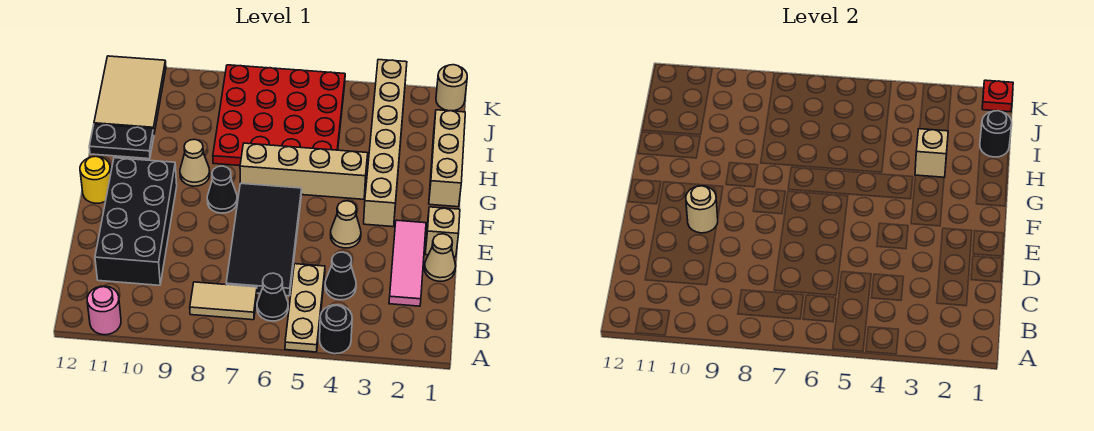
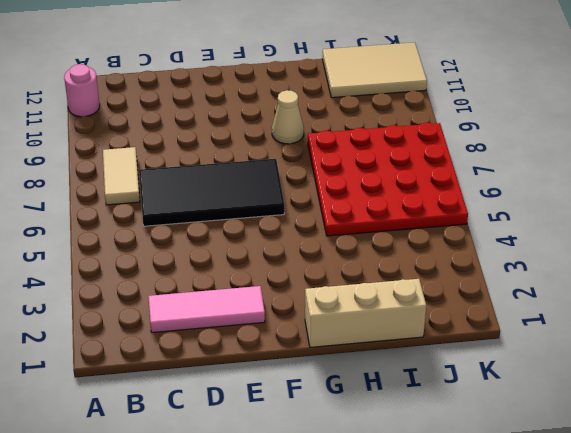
none -> black round brick A4 level 1
none -> tan plate A5:C5 level 1
none -> black cone B6 level 1

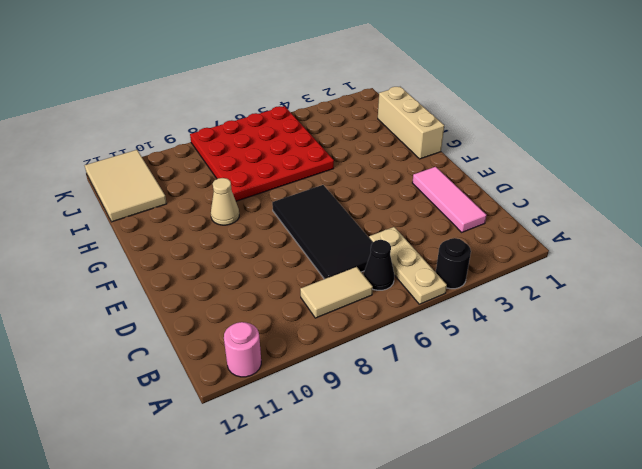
none -> black cone C4 level 1
none -> black brick C10:F11 level 1
none -> tan cone D1 level 1

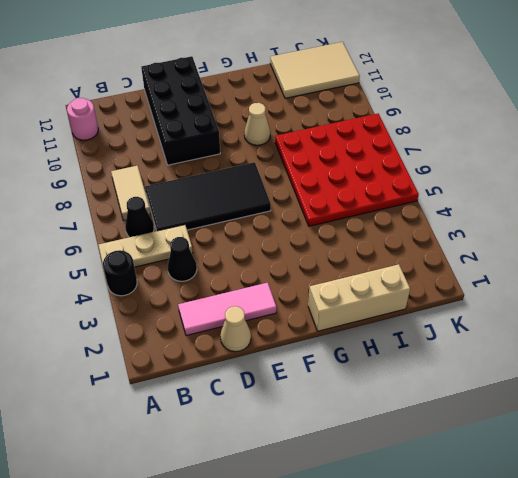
black brick D9:E12 level 1 -> black brick C10:F11 level 1
none -> tan brick E1 level 1
none -> tan cone E4 level 1
none -> tan brick F3:K3 level 1

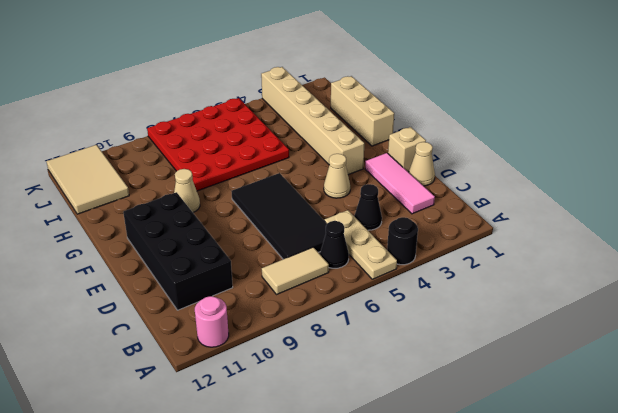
none -> black cone F8 level 1
none -> yellow round brick F12 level 1
none -> tan brick G4:G7 level 1

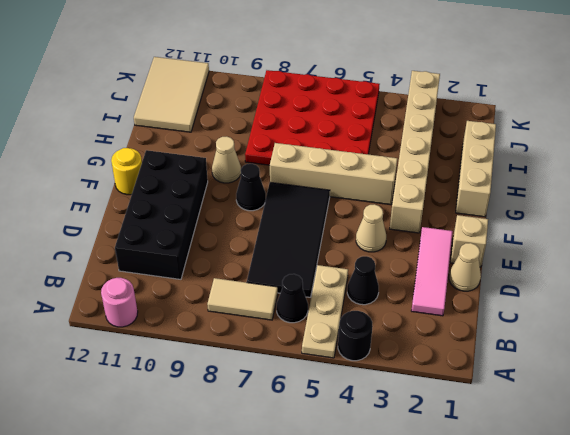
none -> black plate H11:H12 level 1
none -> tan round brick K1 level 1
none -> tan round brick E10 level 2

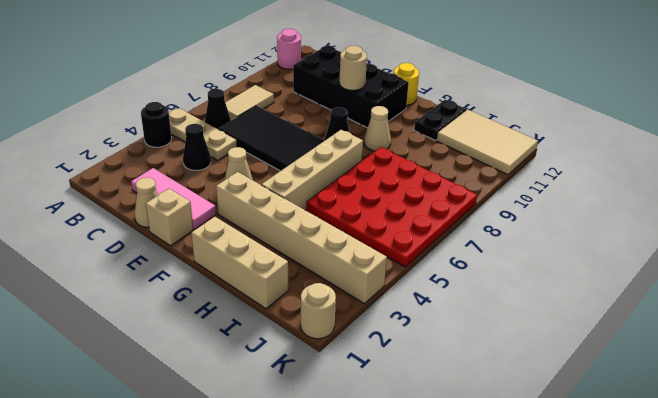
none -> tan brick H3 level 2
none -> black round brick I1 level 2
none -> red plate K1 level 2

